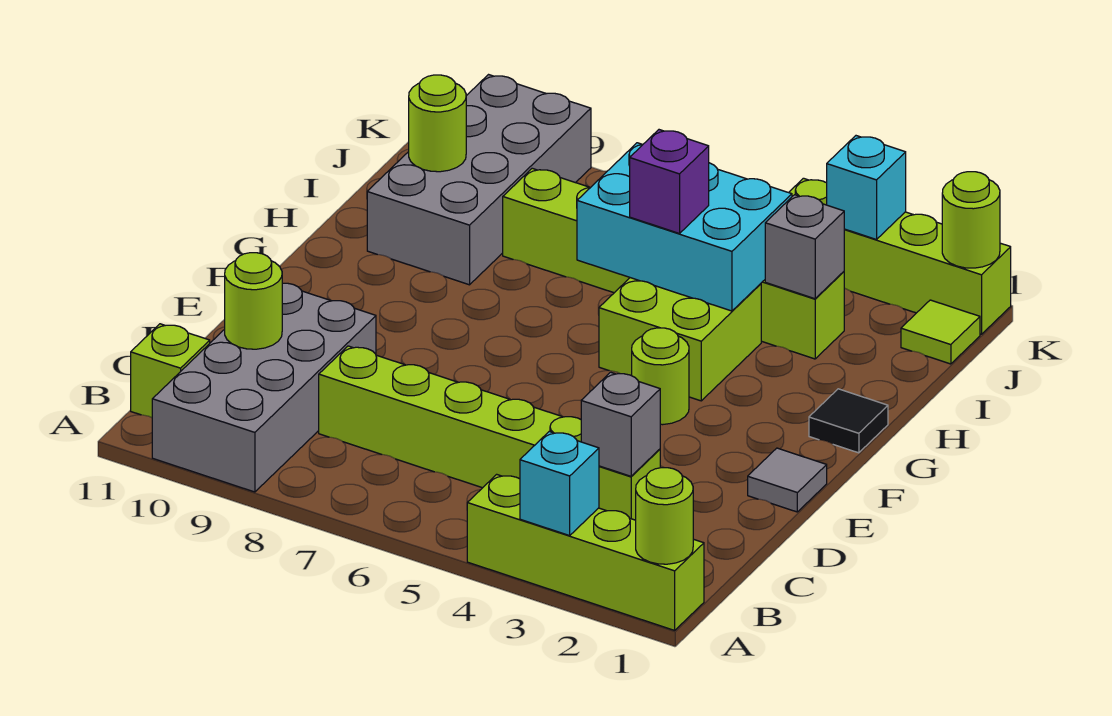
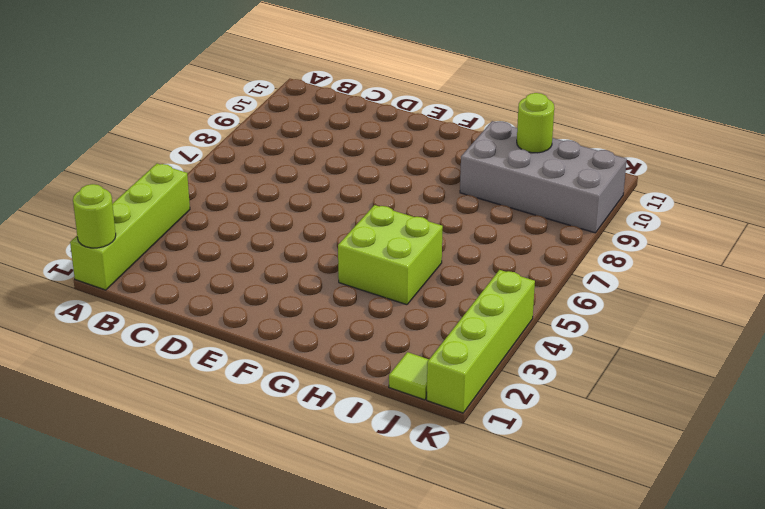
none -> grey brick A9:D10 level 1
none -> lime brick B11 level 1
none -> lime brick C3:C8 level 1

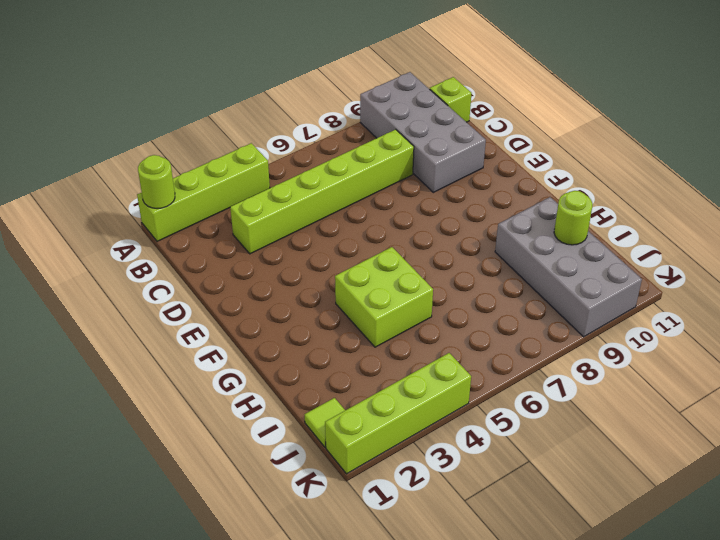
none -> grey tile E1 level 1
none -> lime round brick F4 level 1
none -> black tile G1 level 1

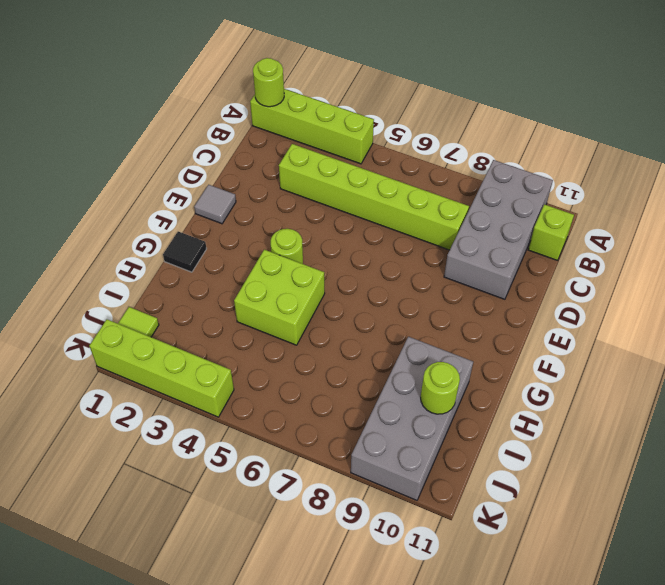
none -> lime brick I3:I8 level 1
none -> cyan brick A3 level 2
none -> grey brick C3 level 2

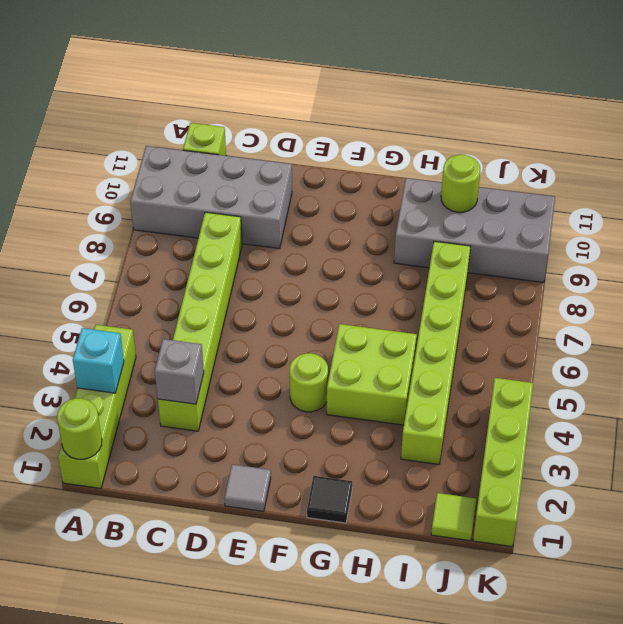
none -> lime round brick C10 level 2
none -> cyan brick H4:I6 level 2
none -> grey brick I3 level 2

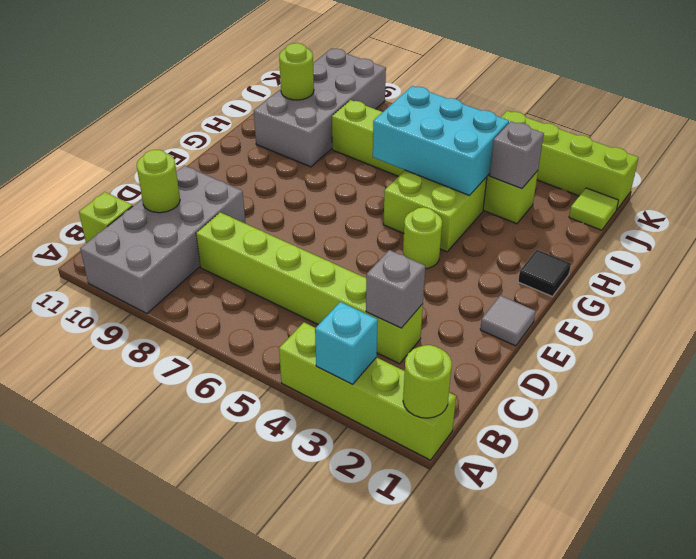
none -> lime round brick K1 level 2
none -> cyan brick K3 level 2
none -> purple brick H5 level 3

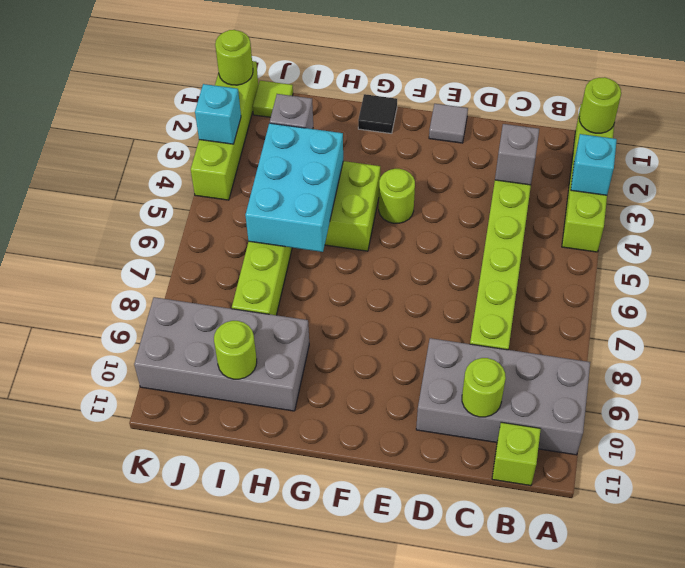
none -> purple brick H5 level 3

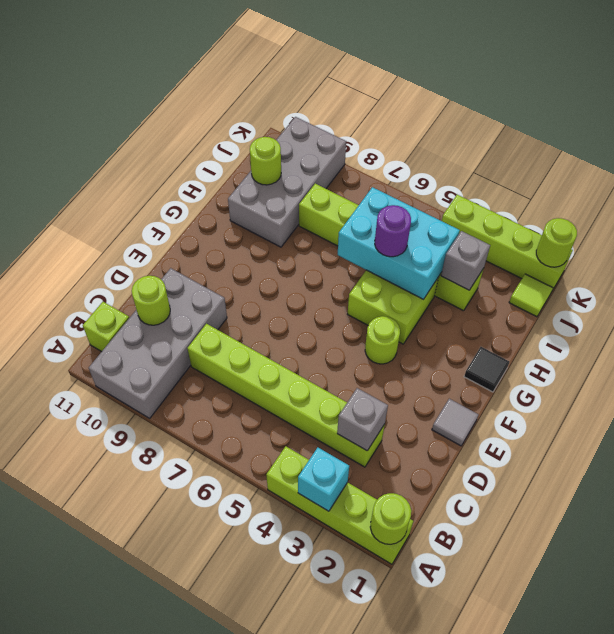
purple round brick H5 level 3 -> purple brick H5 level 3
none -> cyan brick K3 level 2

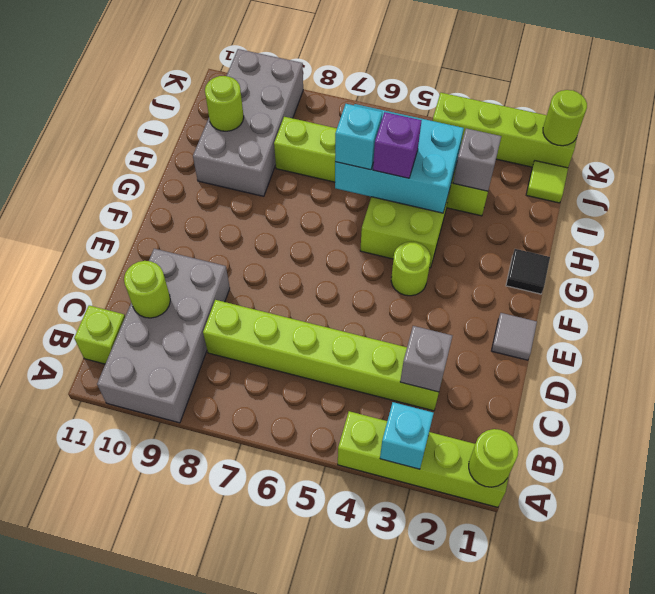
cyan brick H6 level 3 -> cyan brick K3 level 2

